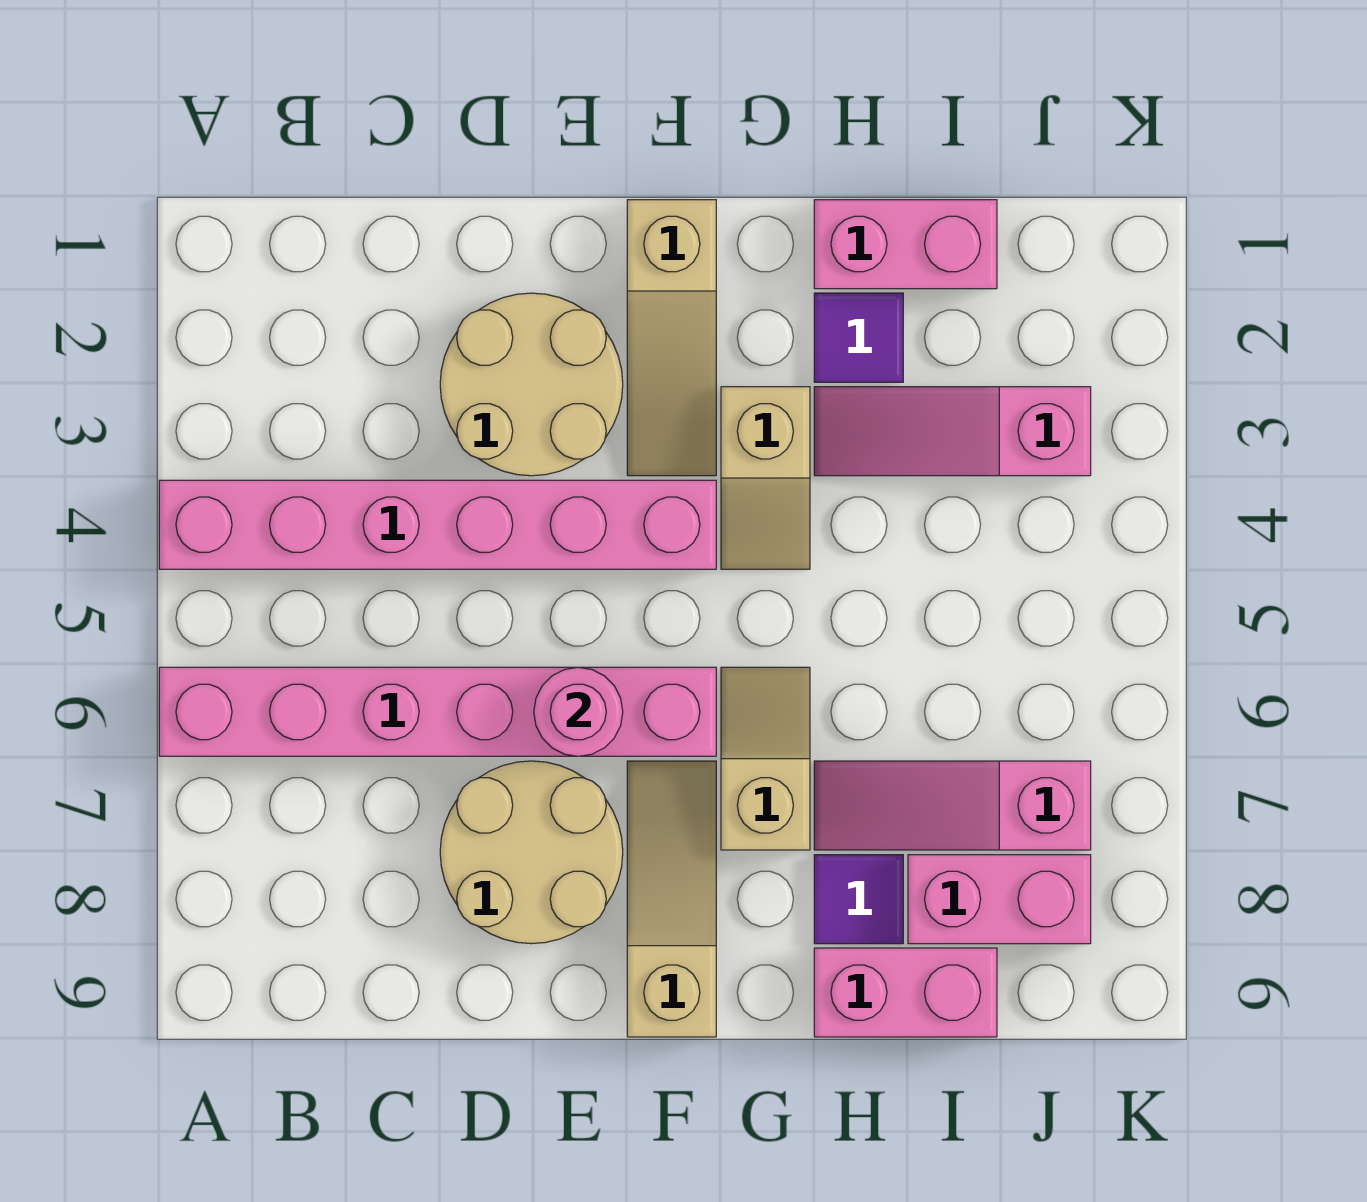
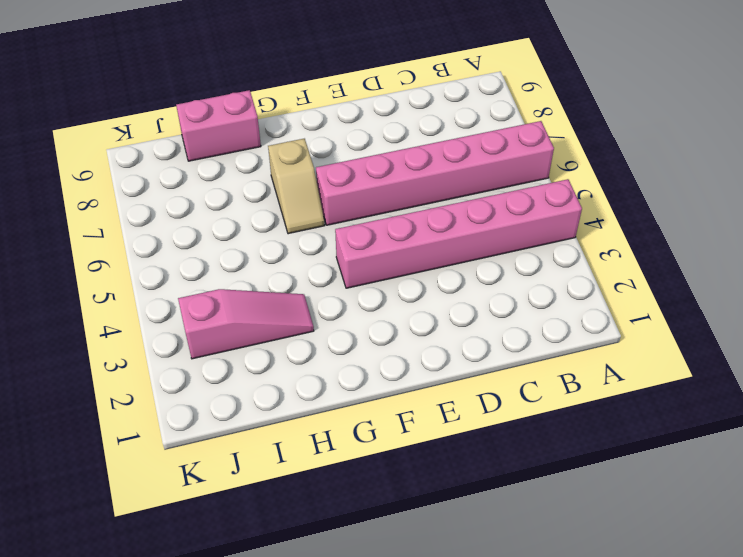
none -> tan round brick D2:E3 level 1
none -> tan round brick D7:E8 level 1
none -> tan slope F1:F3 level 1 top 1

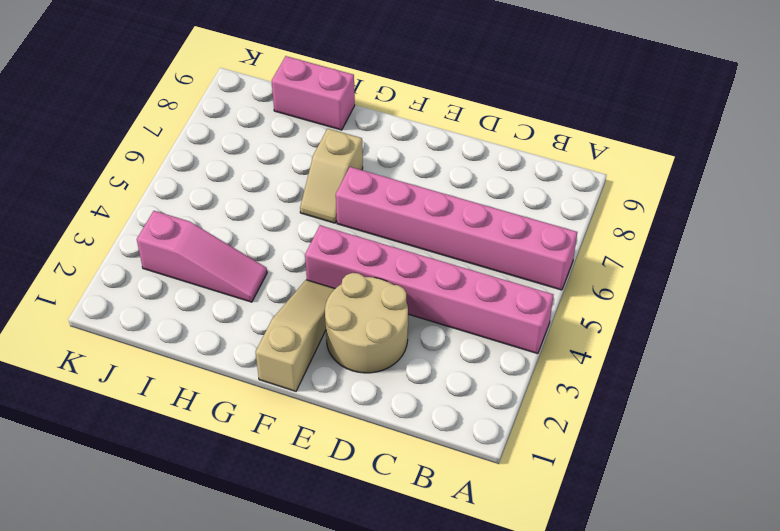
none -> tan round brick D7:E8 level 1
none -> tan slope F7:F9 level 1 top 9
none -> tan slope G3:G4 level 1 top 3

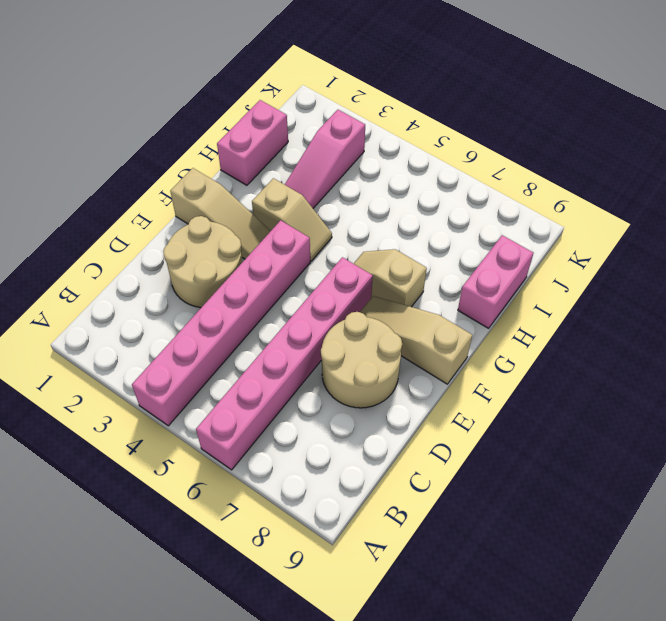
none -> purple tile H2 level 1
none -> pink slope H7:J7 level 1 top J
none -> purple tile H8 level 1

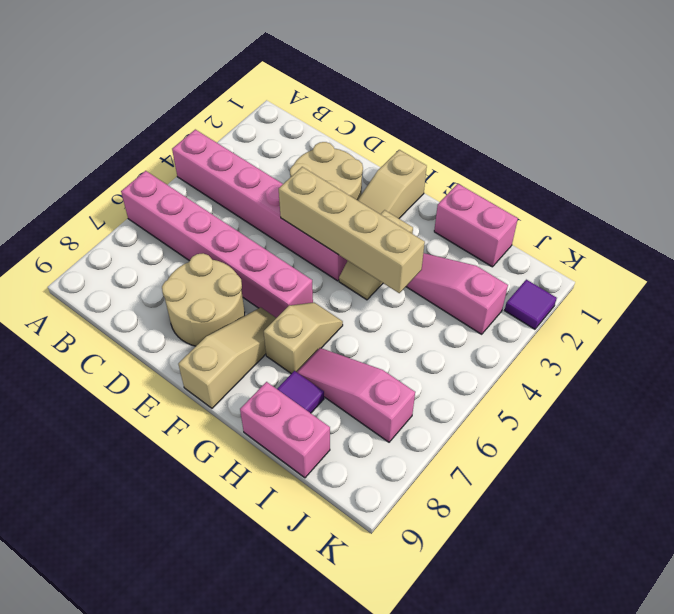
tan brick E4:H4 level 2 -> none
purple tile K2 level 1 -> purple tile H2 level 1
none -> pink brick I8:J8 level 1
none -> pink round brick E6 level 2

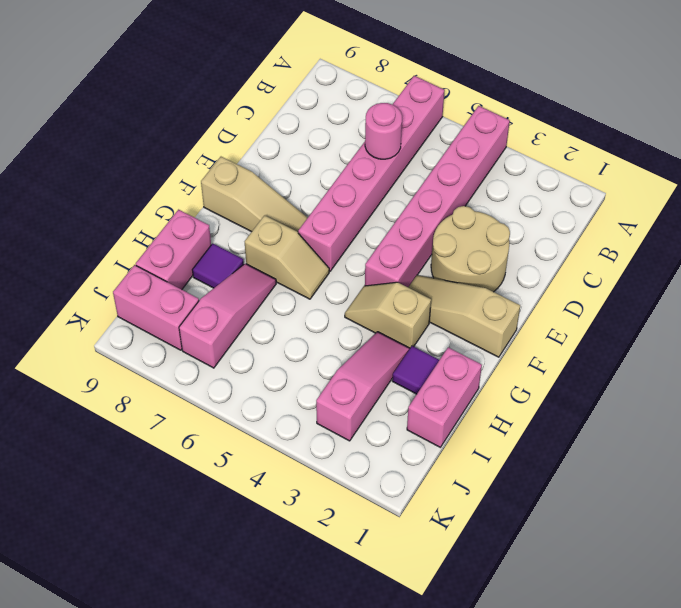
pink round brick C6 level 2 -> pink round brick E6 level 2
pink brick J8:J9 level 1 -> pink brick I8:J8 level 1
none -> tan round brick D7:E8 level 1

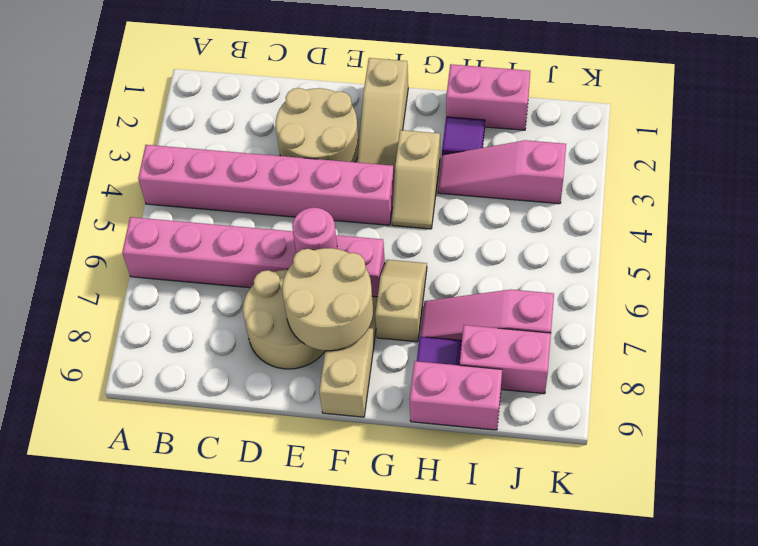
tan round brick E7:F8 level 2 -> none

